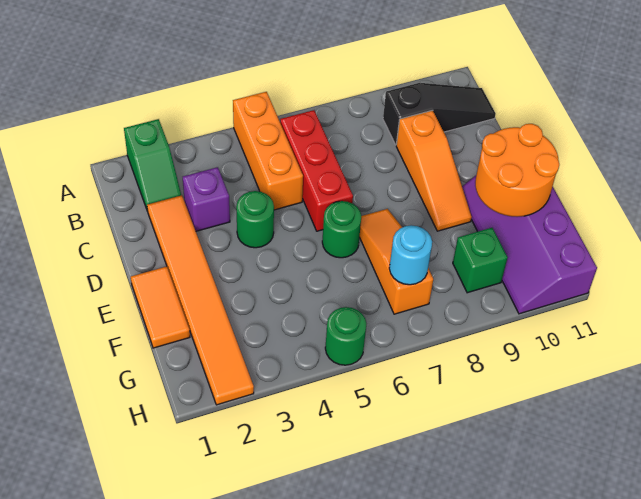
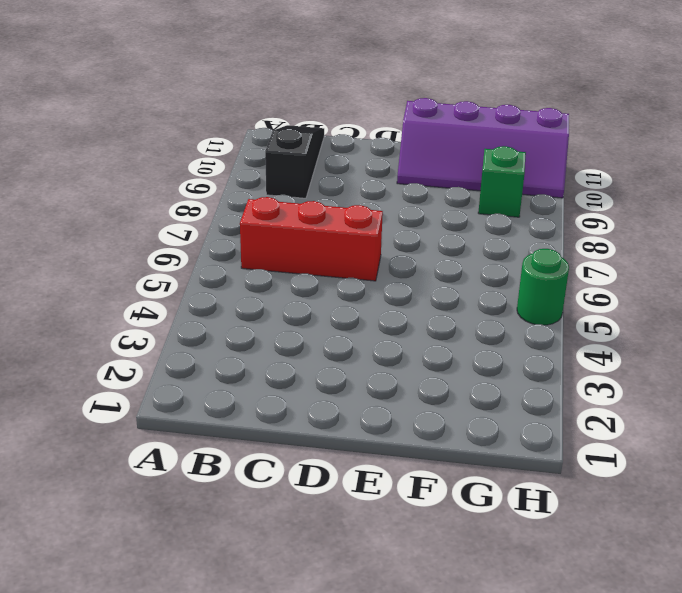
none -> green slope A2:B2 level 1 top A
none -> orange brick A5:C5 level 1
none -> orange tile C2:H2 level 1

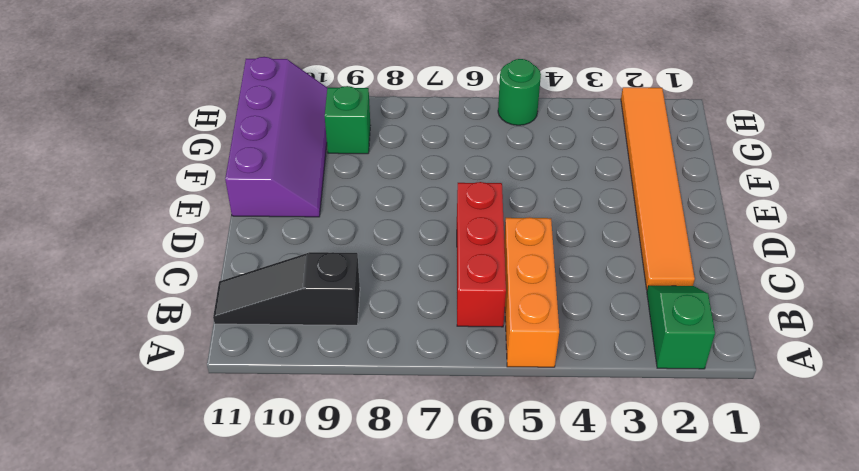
none -> purple brick C3 level 1
none -> orange slope C9:E9 level 1 top C
none -> green round brick D4 level 1

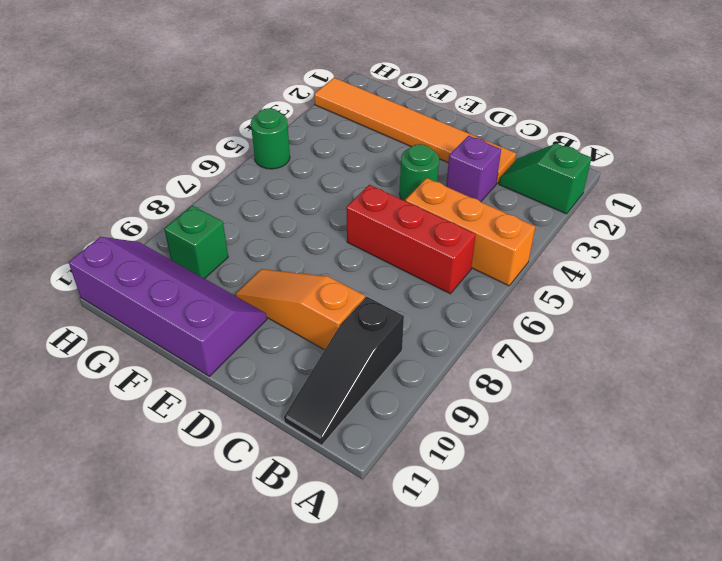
none -> orange tile E1:F1 level 1
none -> green round brick E6 level 1
none -> orange slope E7:G7 level 1 top G

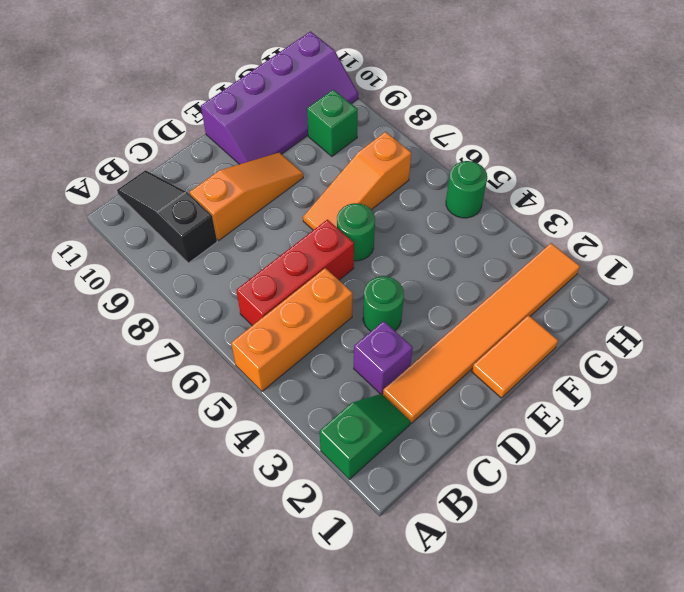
none -> orange round brick E10:F11 level 2
none -> cyan round brick G7 level 2

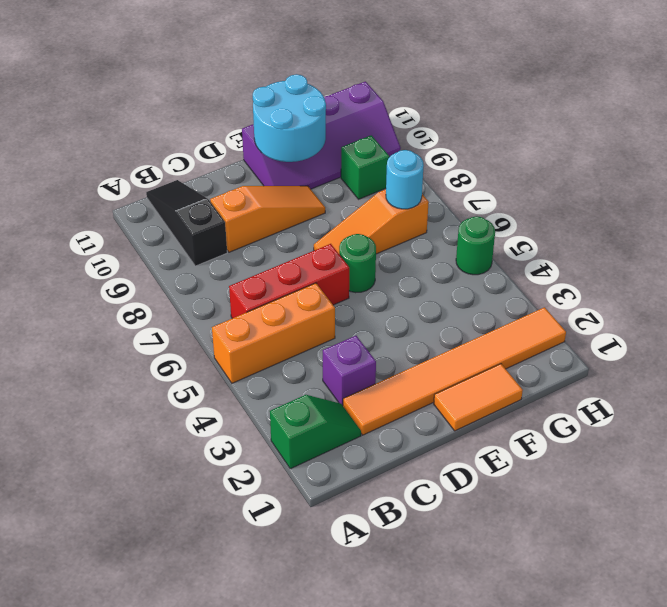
cyan round brick E10:F11 level 2 -> orange round brick E10:F11 level 2
none -> green round brick D4 level 1

